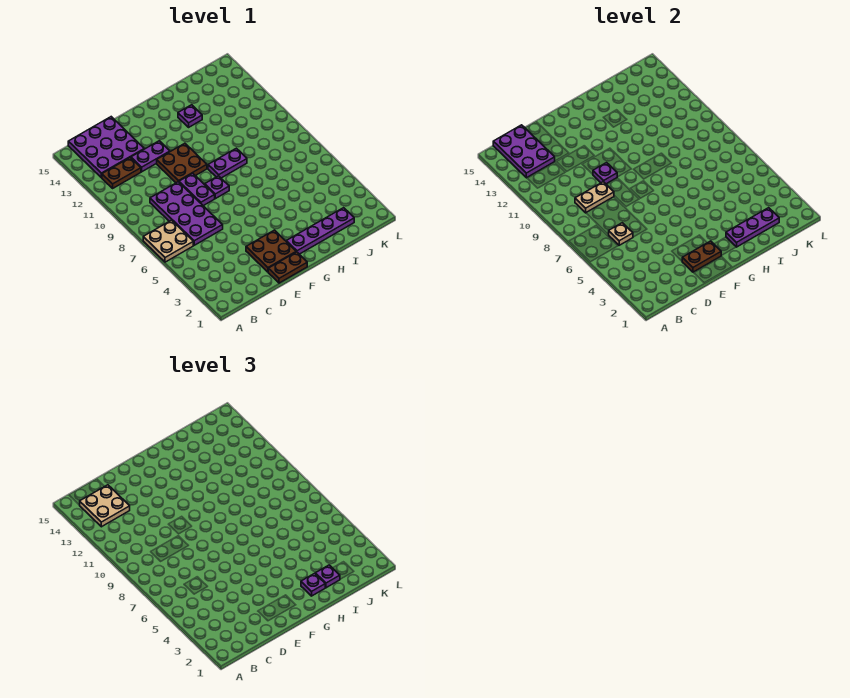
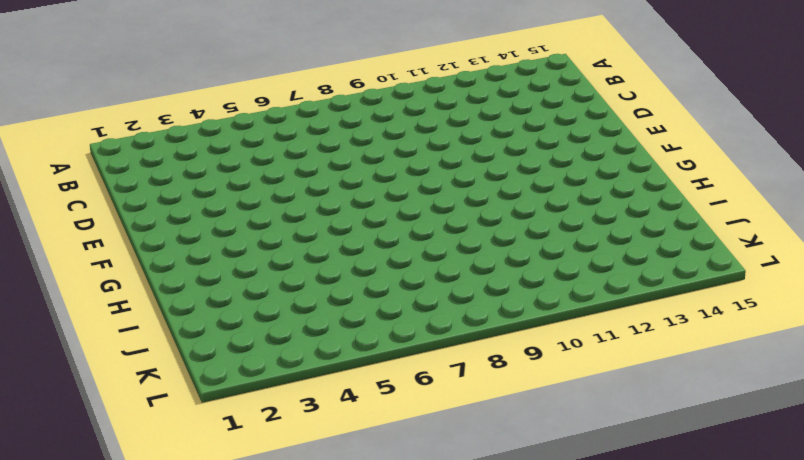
none -> tan plate A6:B7 level 1
none -> brown plate B12:C12 level 1
none -> purple plate B13:D15 level 1

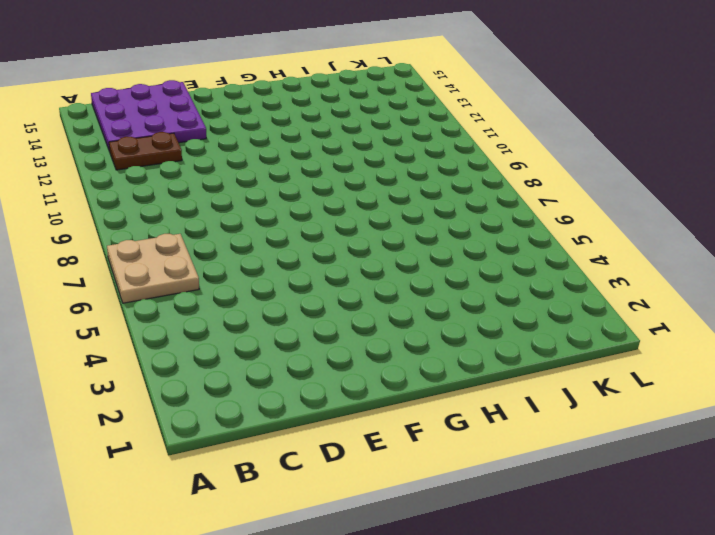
none -> purple plate C6:D9 level 1
none -> purple plate D12:E12 level 1
none -> brown plate E1:F1 level 1

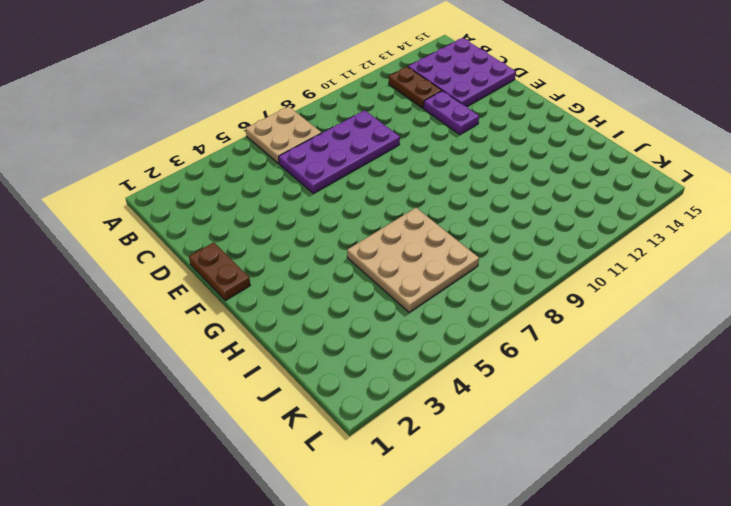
tan plate H5:J7 level 1 -> none
none -> brown plate E2:F3 level 1
none -> purple plate E8:E9 level 1
none -> brown plate E10:F11 level 1

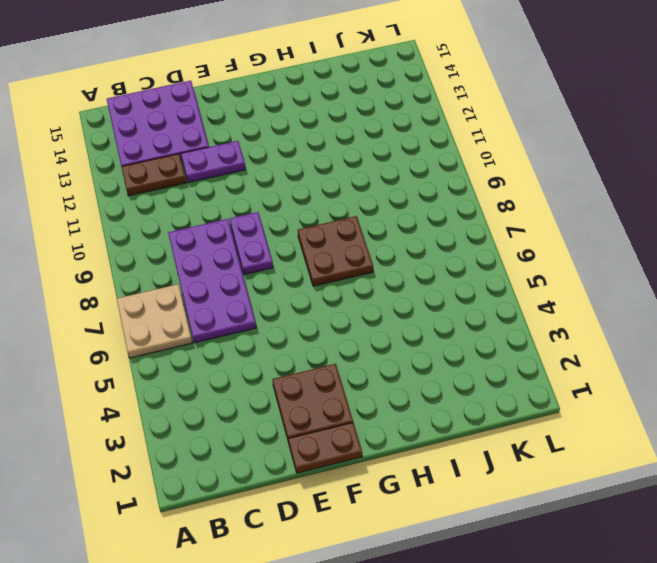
brown plate G7:H8 level 1 -> brown plate E10:F11 level 1
none -> purple plate F8 level 1
none -> purple plate G2:J2 level 1
none -> purple plate G9:H9 level 1

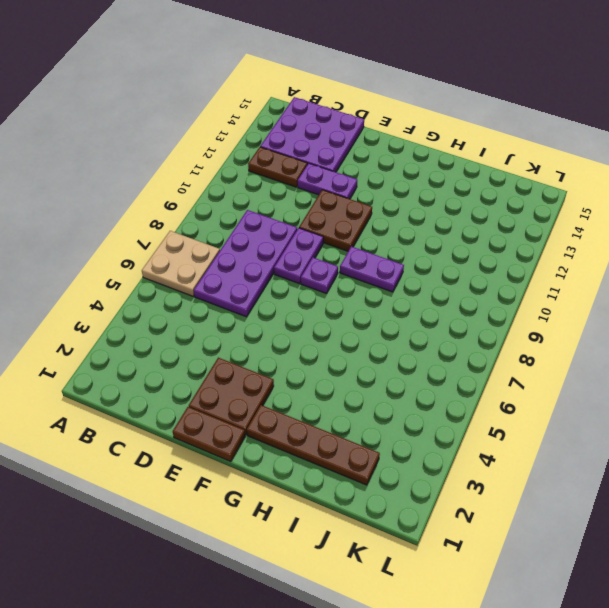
brown plate G2:J2 level 1 -> purple plate G2:J2 level 1
none -> purple plate H13 level 1
none -> purple plate B13:C15 level 2
none -> tan plate C6 level 2

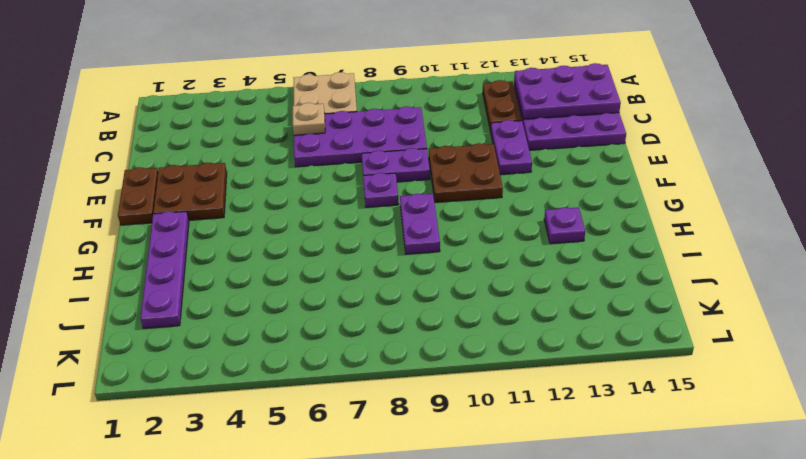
none -> tan plate C9:D9 level 2
none -> brown plate E2:F2 level 2
none -> purple plate E10 level 2

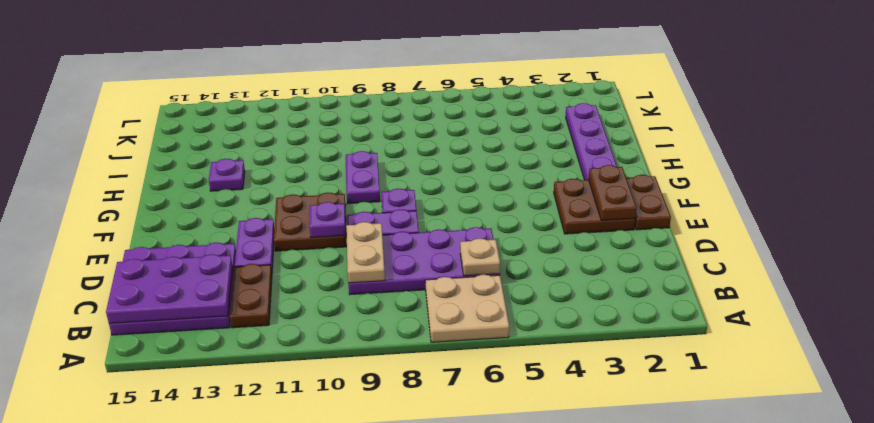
none -> purple plate H2:J2 level 2
none -> tan plate B13:C14 level 3
none -> purple plate H2 level 3

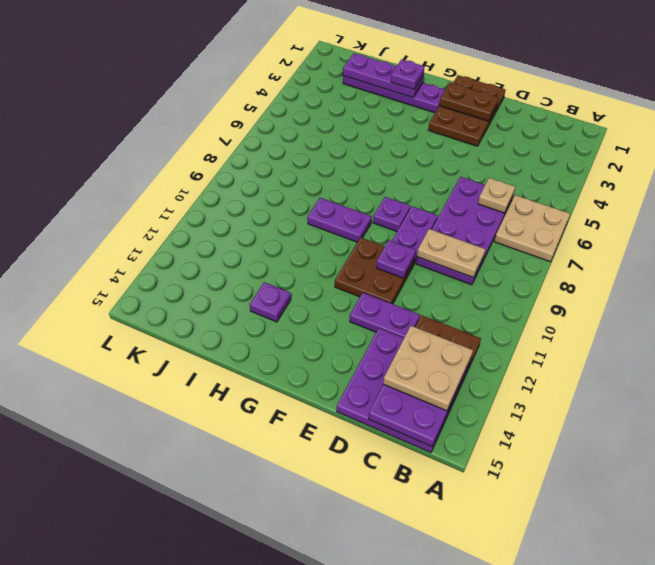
none -> purple plate I2 level 3

